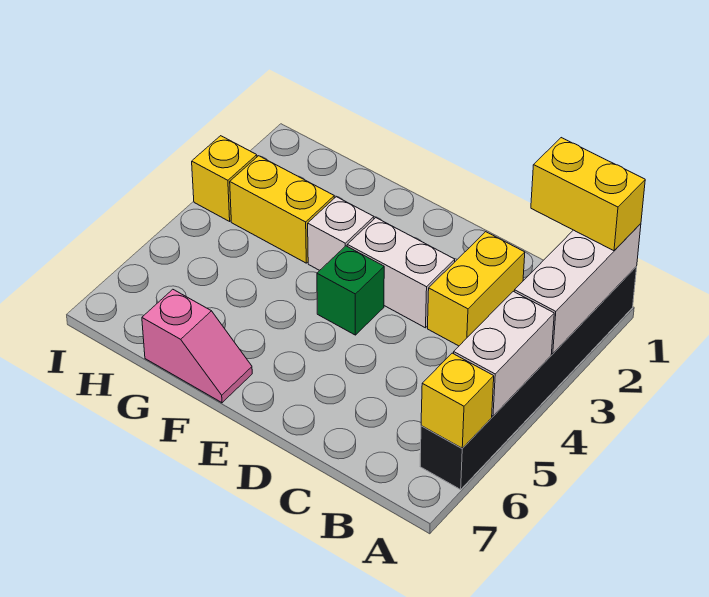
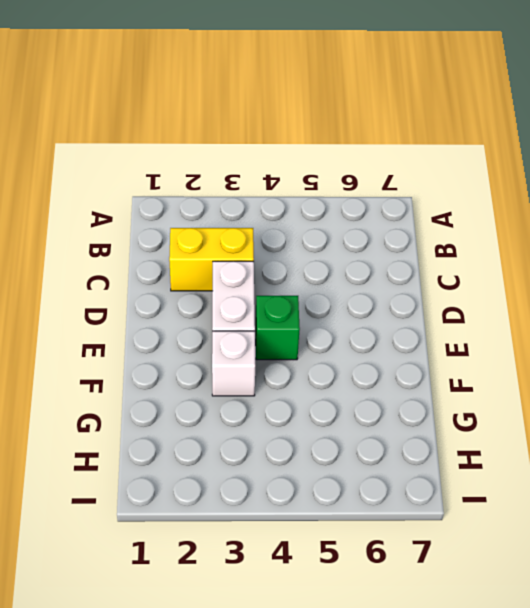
none -> black brick A1:A6 level 1
none -> pink slope F7:G7 level 1 top G
none -> yellow brick G3:H3 level 1

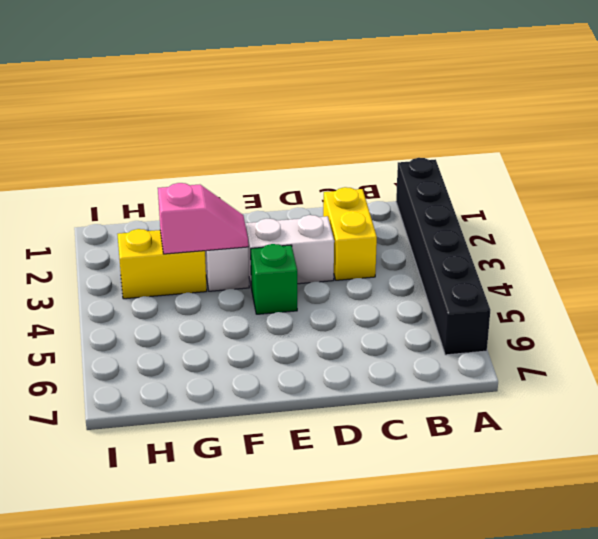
pink slope F3:G3 level 2 top G -> pink slope F7:G7 level 1 top G
none -> yellow brick I3 level 1
none -> white brick A1:A3 level 2
none -> white brick A4:A5 level 2

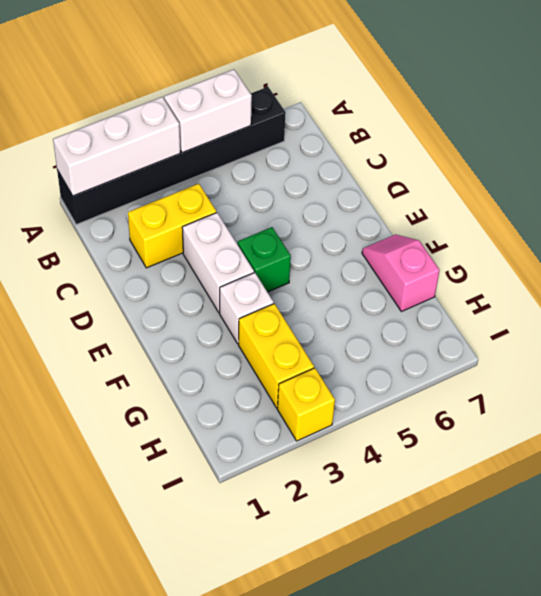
none -> yellow brick A6 level 2
none -> yellow brick A1:B1 level 3

